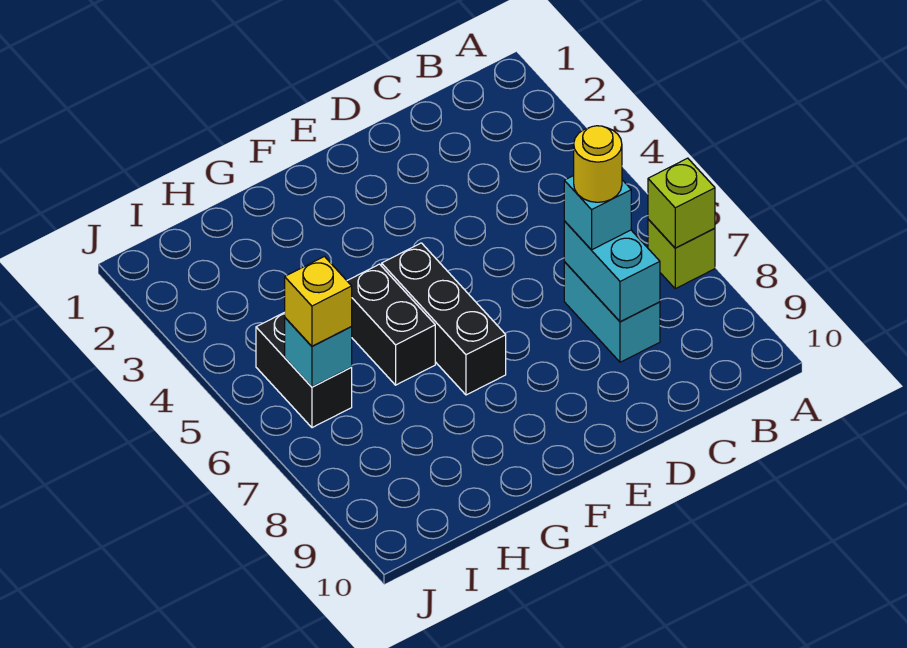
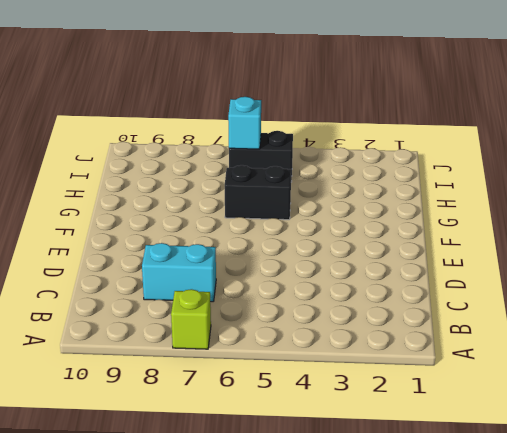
none -> black brick F5:F7 level 1
none -> lime brick A7 level 2

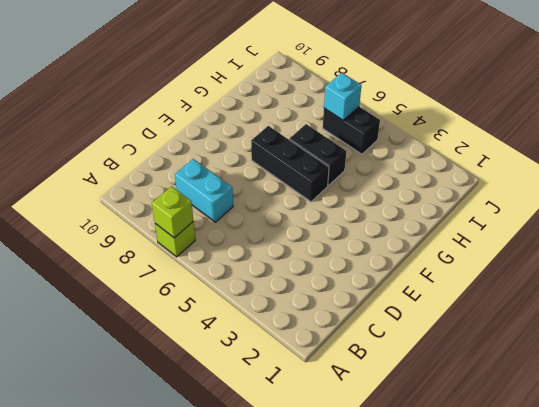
none -> cyan brick C7:C8 level 2
none -> cyan brick C7 level 3

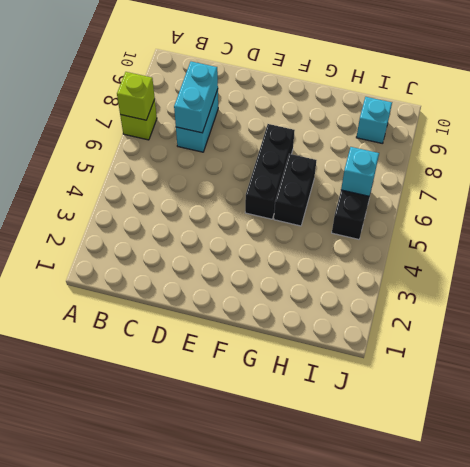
cyan brick I9 level 1 -> cyan brick C7 level 3
none -> yellow brick I6 level 3
none -> yellow round brick C7 level 4

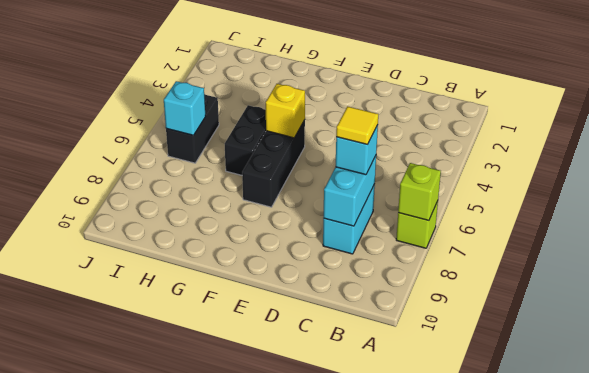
yellow tile C7 level 4 -> yellow round brick C7 level 4
yellow brick F5 level 2 -> yellow brick I6 level 3

